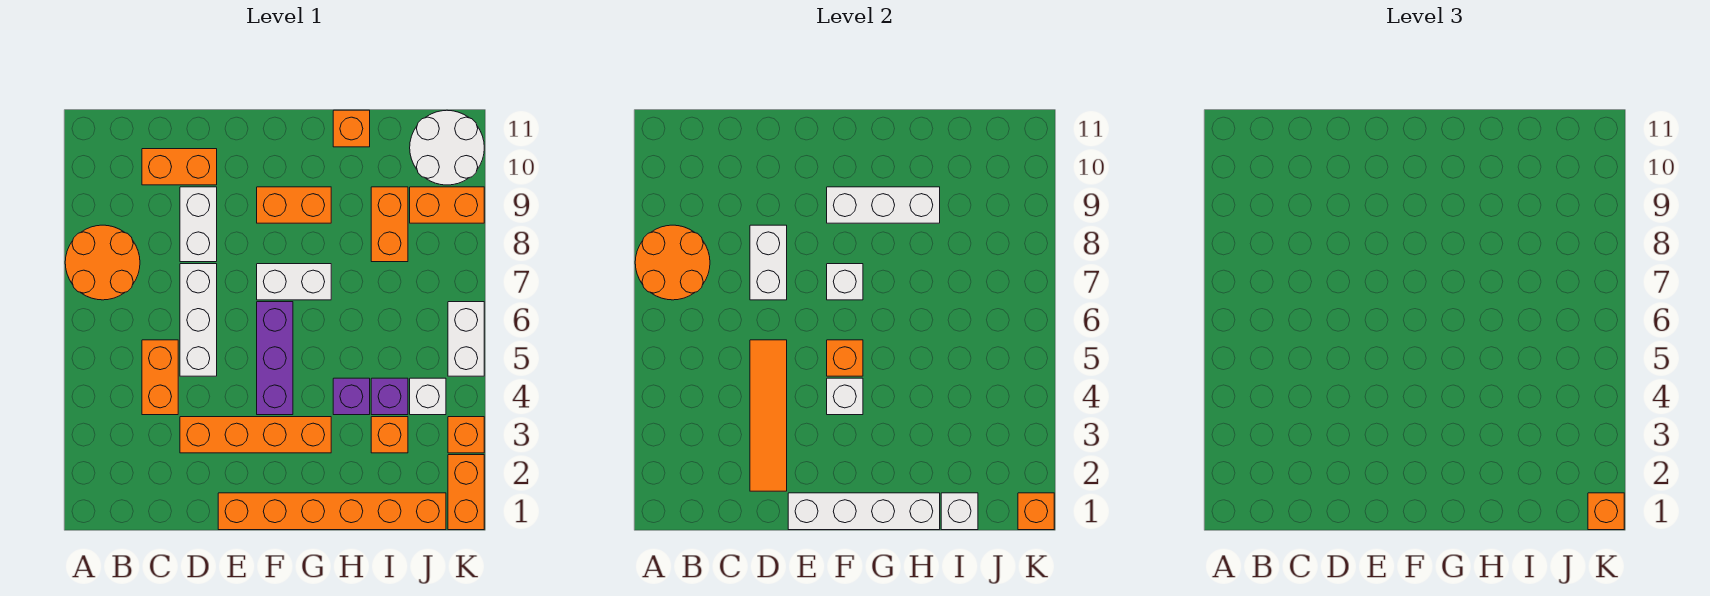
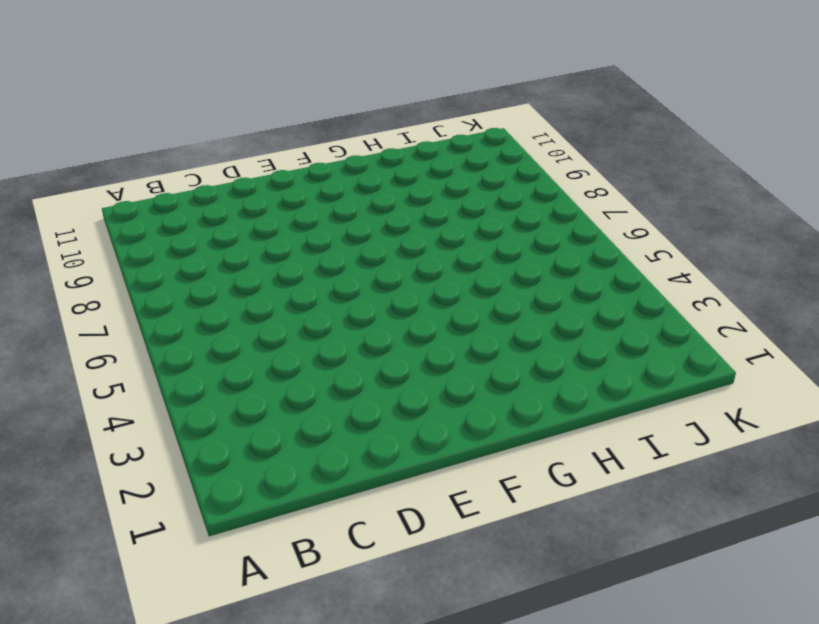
none -> orange round brick A7:B8 level 1
none -> orange brick C4:C5 level 1
none -> orange brick C10:D10 level 1
none -> orange brick D3:G3 level 1

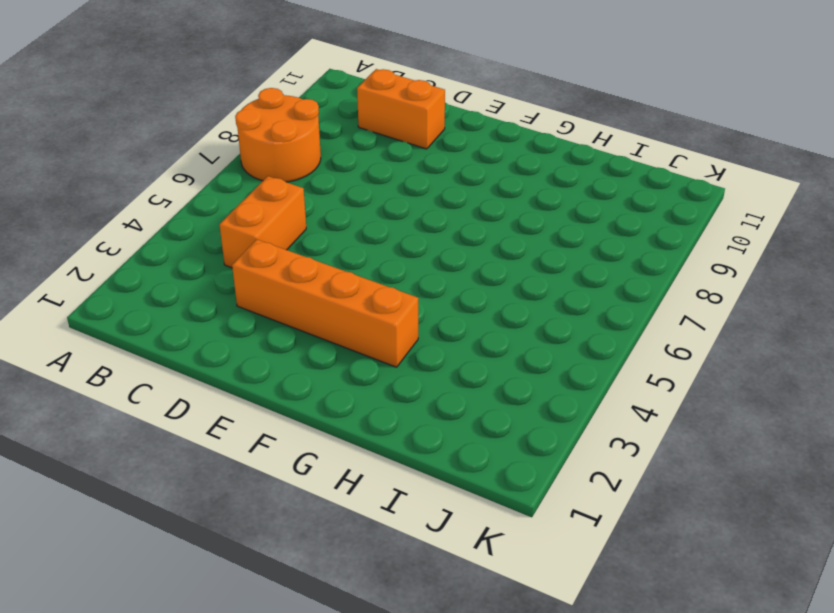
none -> white brick D5:D7 level 1
none -> white brick D8:D9 level 1
none -> orange brick E1:J1 level 1
none -> purple brick F4:F6 level 1

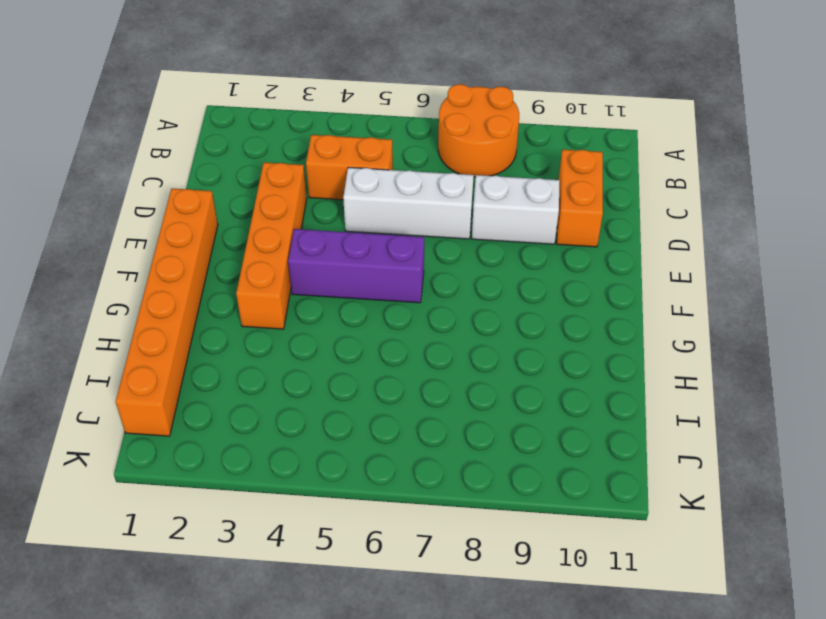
none -> white brick F7:G7 level 1
none -> orange brick F9:G9 level 1
none -> purple brick H4 level 1
none -> orange brick H11 level 1

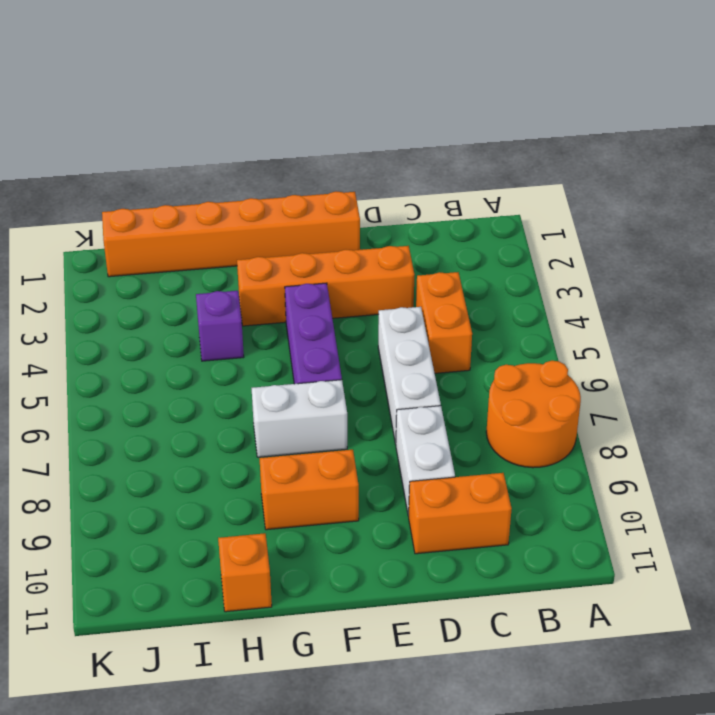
none -> orange brick I3 level 1
none -> purple brick I4 level 1
none -> orange brick I8:I9 level 1
none -> white brick J4 level 1

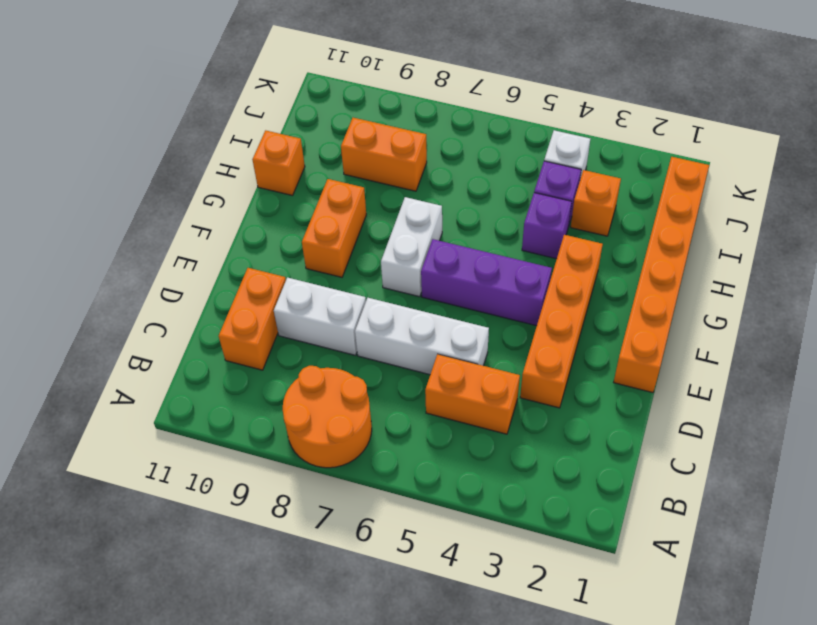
none -> orange brick J9:K9 level 1
none -> white round brick J10:K11 level 1
none -> orange brick K1:K2 level 1
none -> orange brick K3 level 1

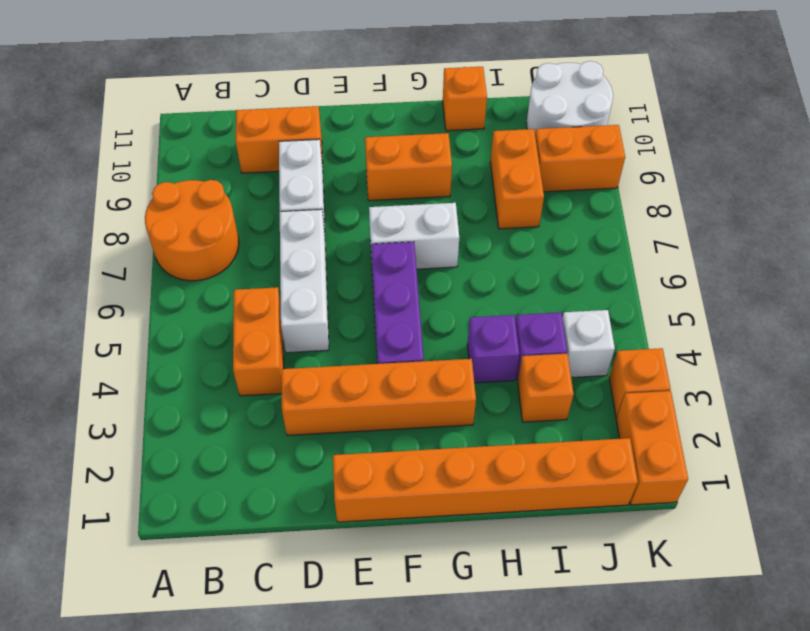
none -> white brick K5:K6 level 1
none -> orange round brick A7:B8 level 2
none -> orange tile D2:D5 level 2
none -> white brick D7:D8 level 2

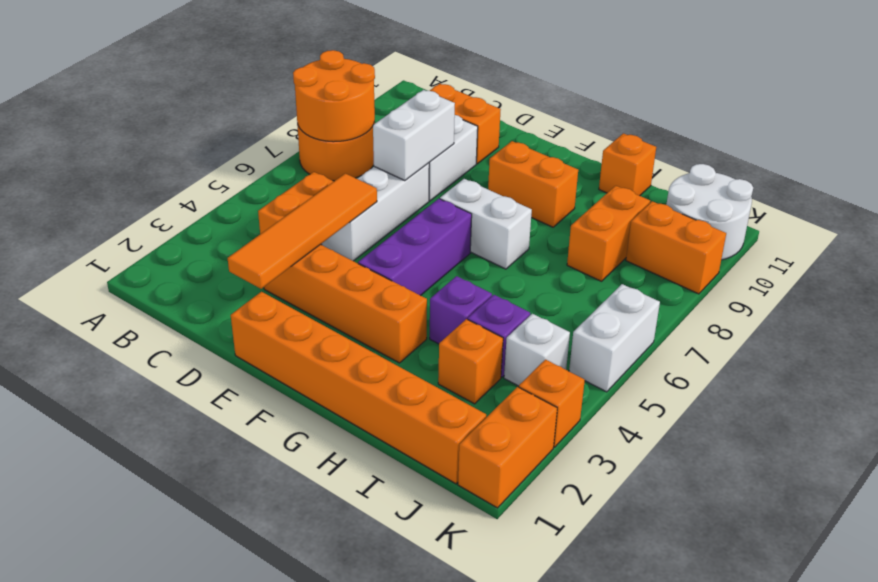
none -> white brick E1:H1 level 2
none -> white brick F4 level 2
none -> orange brick F5 level 2
none -> white brick F7 level 2

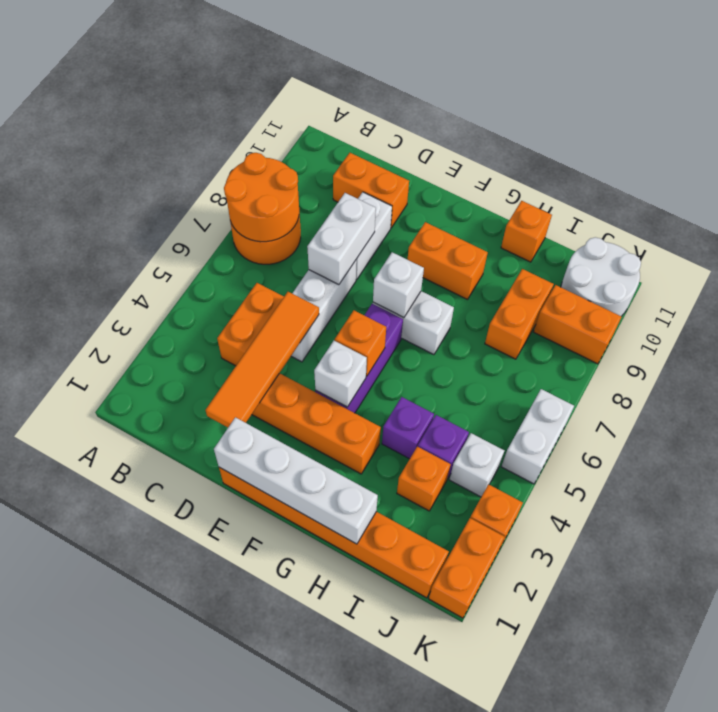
none -> white brick F9:H9 level 2
none -> white brick I1 level 2
none -> orange brick K1 level 2
none -> orange brick K1 level 3

